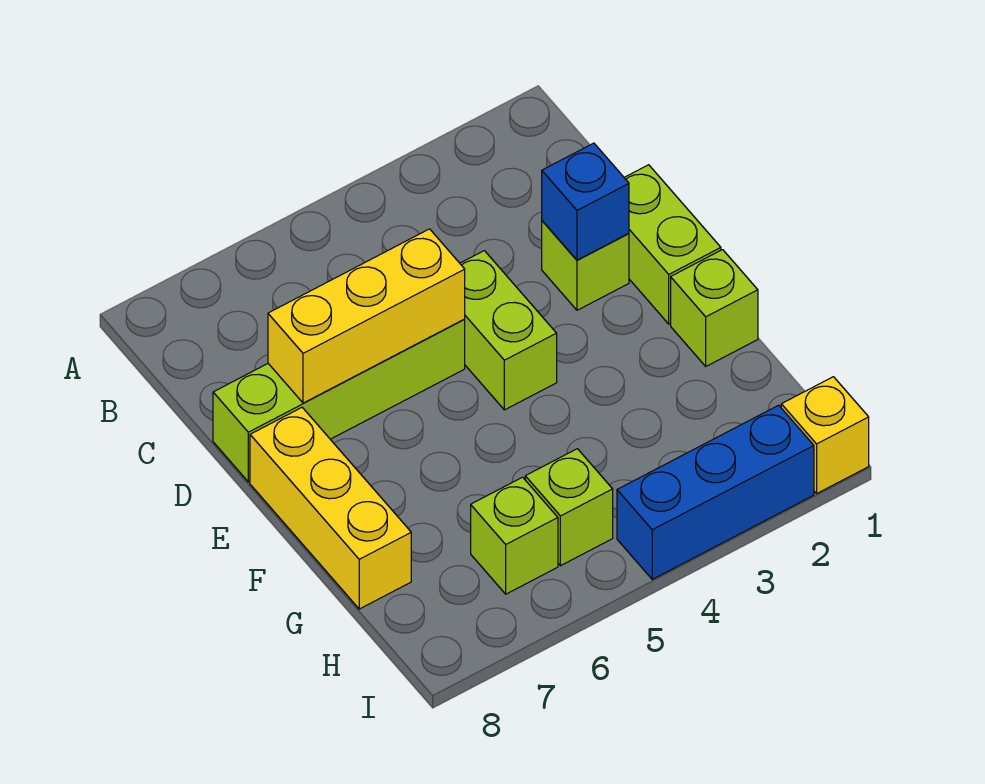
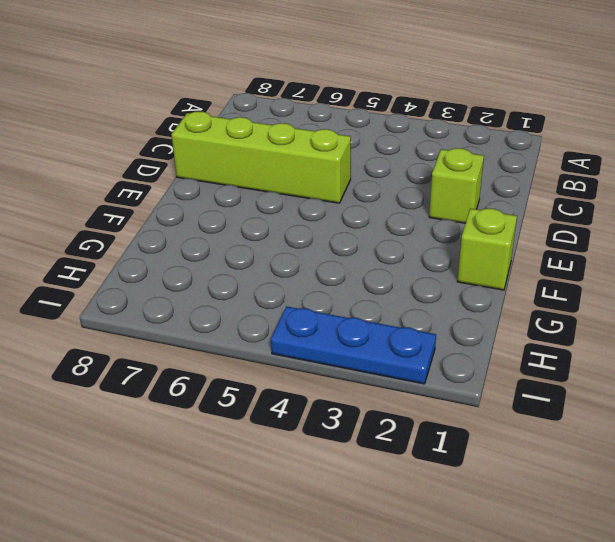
blue plate I2:I4 level 1 -> blue brick I2:I4 level 1
none -> lime brick D1:E1 level 1
none -> lime brick D4:E4 level 1
none -> yellow brick E8:G8 level 1

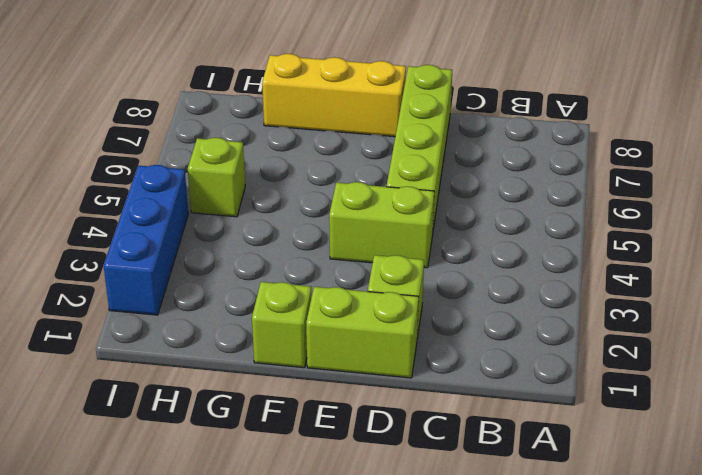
none -> lime brick H6 level 1
none -> yellow brick I1 level 1
none -> blue brick D2 level 2

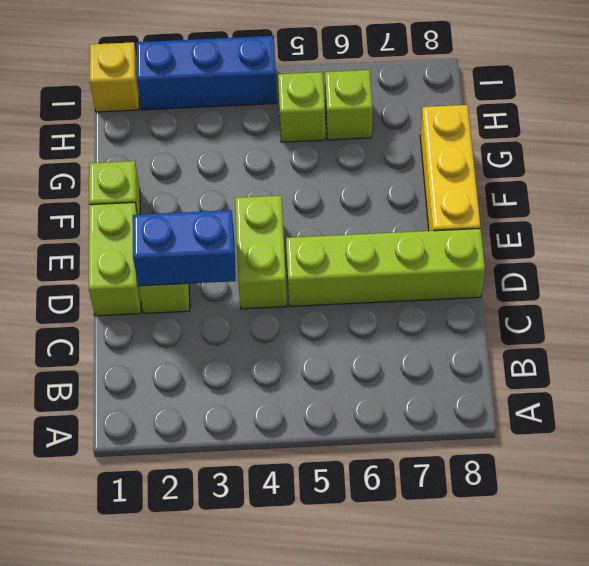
blue brick D2:D3 level 2 -> blue brick D2 level 2
none -> yellow brick D5:D7 level 2

